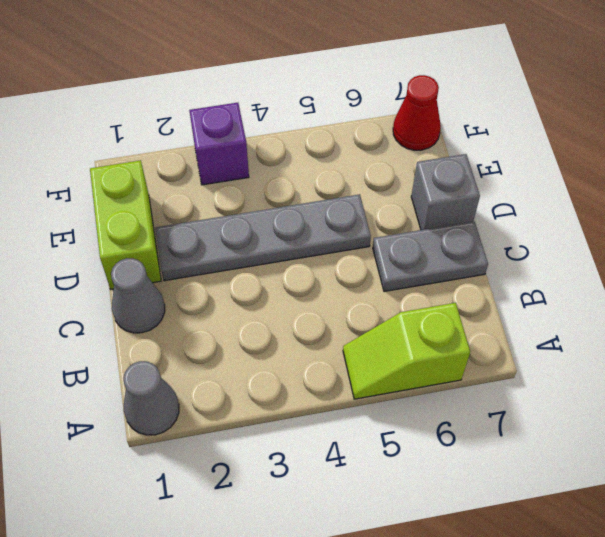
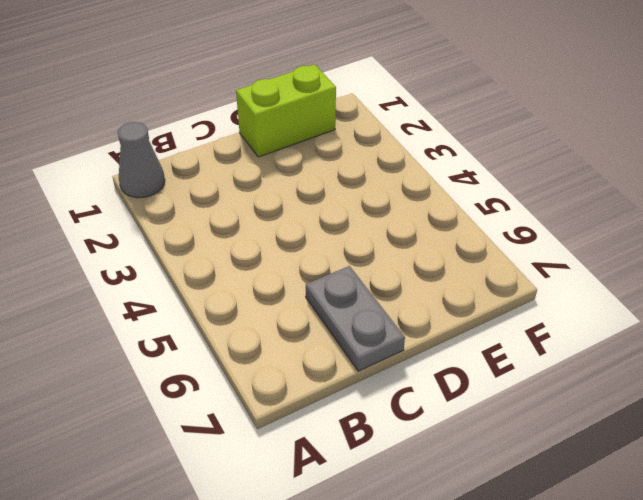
none -> lime slope A5:A6 level 1 top 6
none -> grey cone C1 level 1

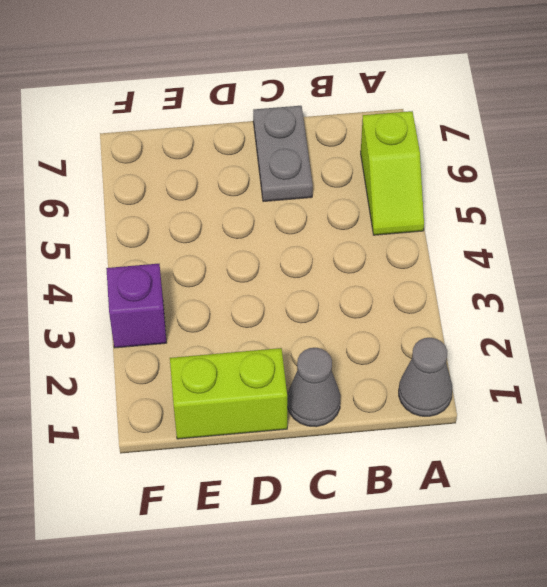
none -> grey plate D2:D5 level 1
none -> grey brick D7 level 1

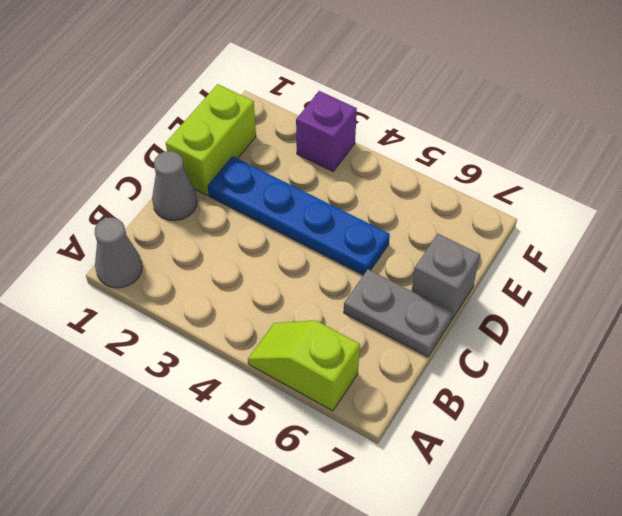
blue plate D2:D5 level 1 -> grey plate D2:D5 level 1
none -> red cone F7 level 1

